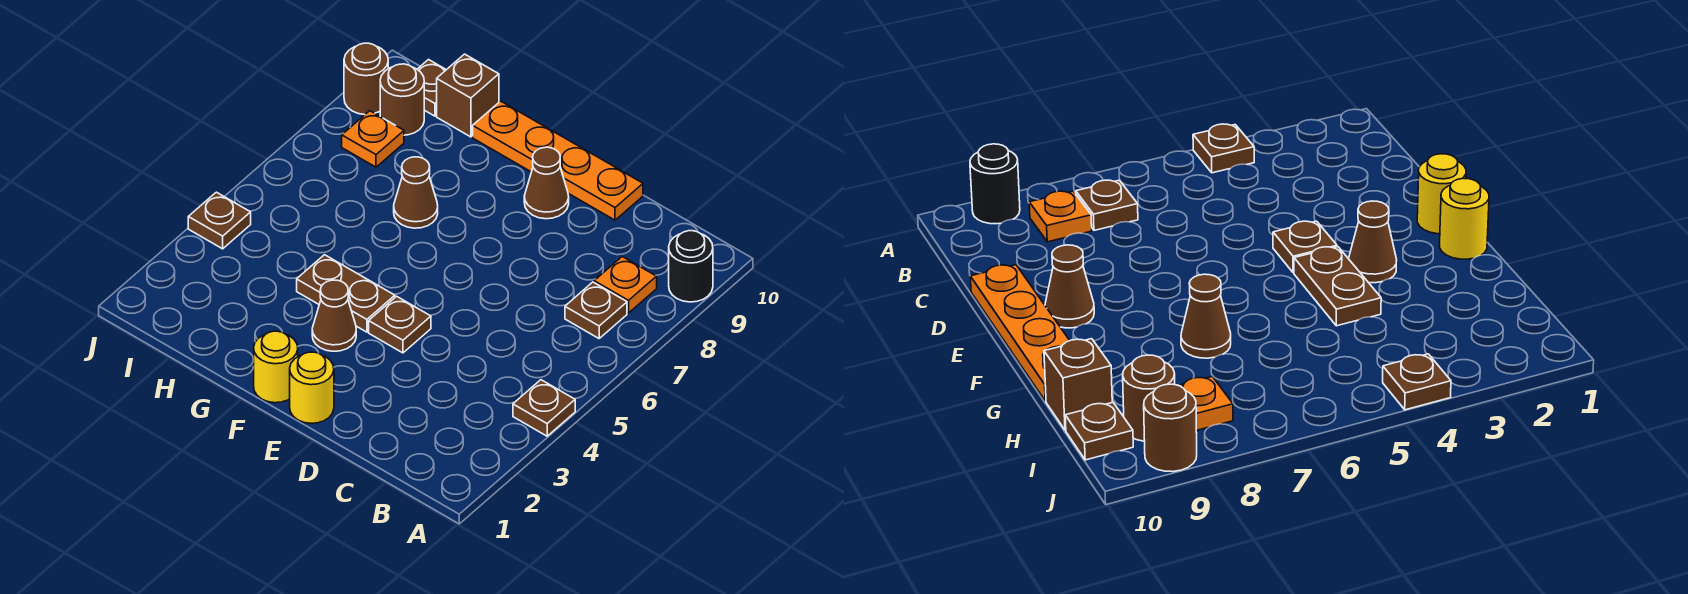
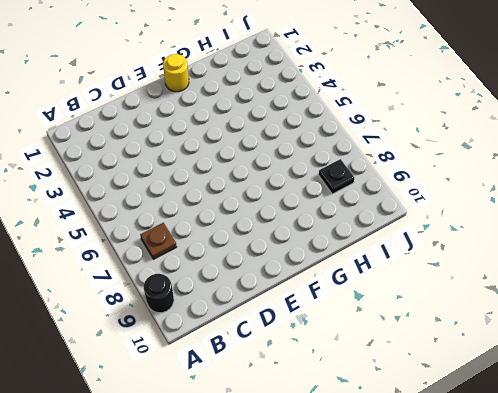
black plate I8 level 1 -> orange plate I8 level 1
none -> brown plate A4 level 1
none -> orange plate B8 level 1
none -> orange plate D10:G10 level 1

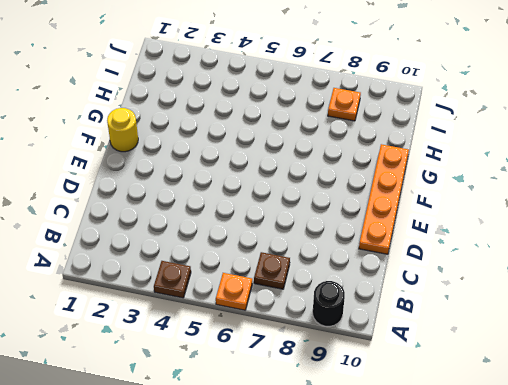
orange plate A6 level 1 -> orange plate B8 level 1
none -> yellow round brick E1 level 1
none -> brown plate E4 level 1
none -> brown cone E9 level 1

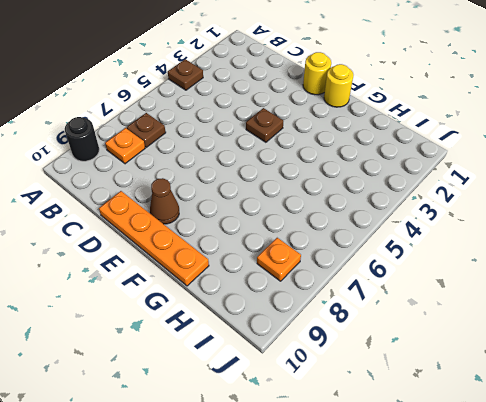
none -> brown cone F3 level 1
none -> brown plate F4:G4 level 1
none -> brown cone G7 level 1

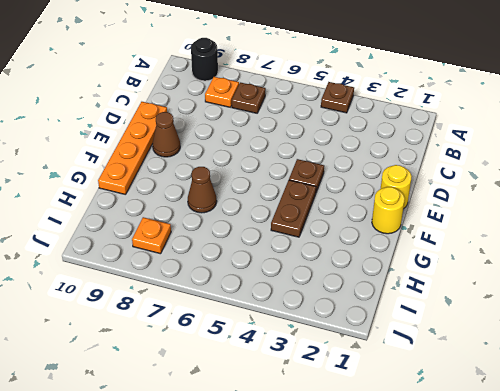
none -> brown cone F3 level 1
none -> brown brick H10 level 1
none -> brown round brick I9 level 1

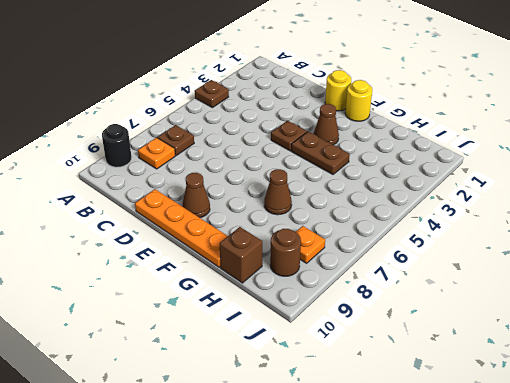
none -> brown plate I10 level 1
none -> brown plate J4 level 1
none -> brown round brick J9 level 1

